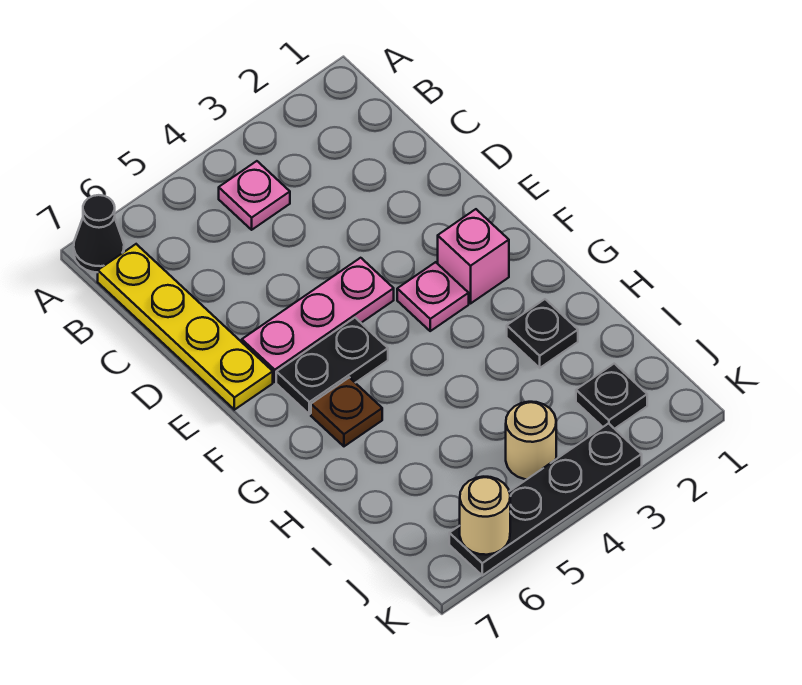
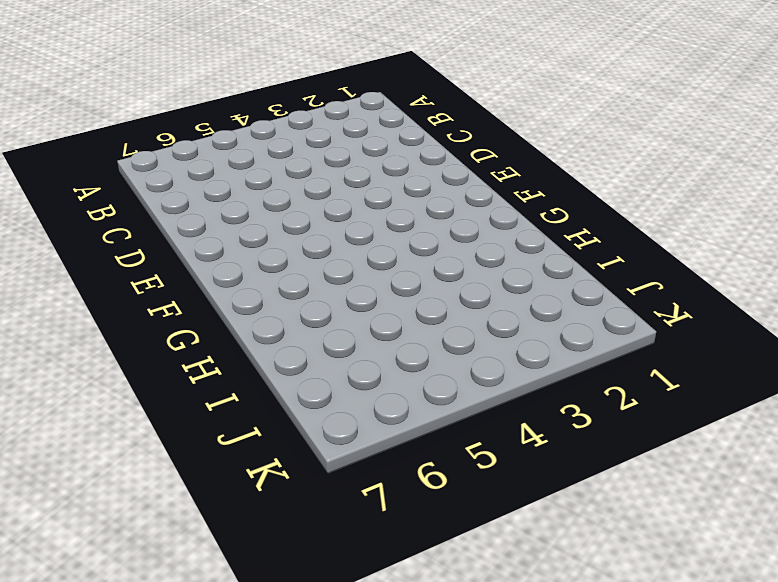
none -> black cone A7 level 1
none -> pink plate B4 level 1
none -> yellow plate B7:E7 level 1

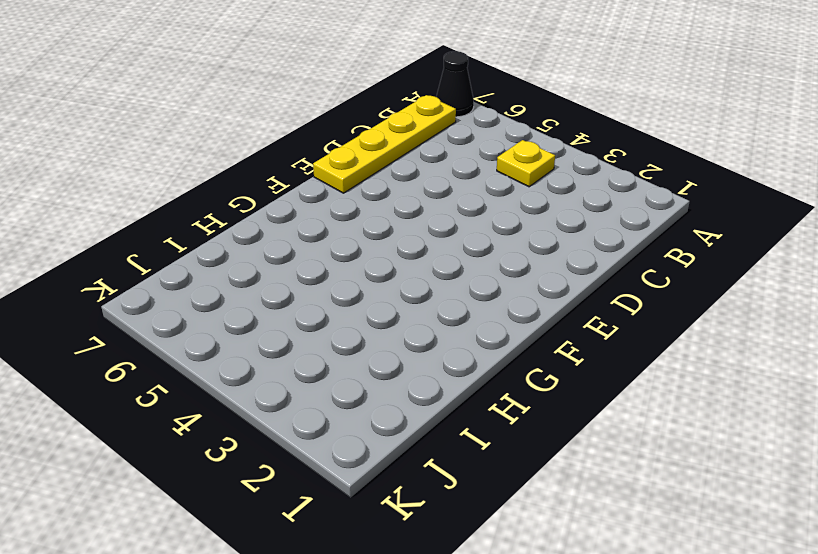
yellow plate B4 level 1 -> pink plate B4 level 1
none -> pink plate E4:E6 level 1
none -> pink brick F2 level 1
none -> pink plate F3 level 1

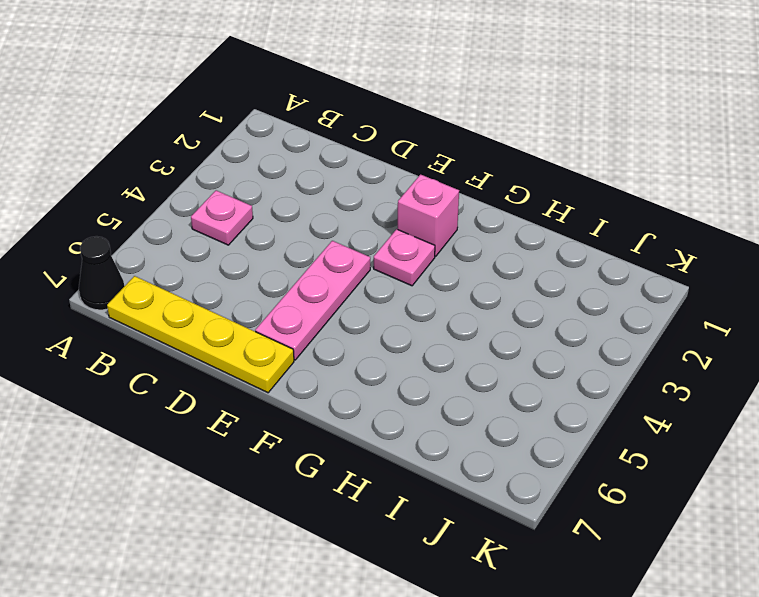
none -> black plate F5:F6 level 1
none -> brown plate G6 level 1
none -> black plate H2 level 1

